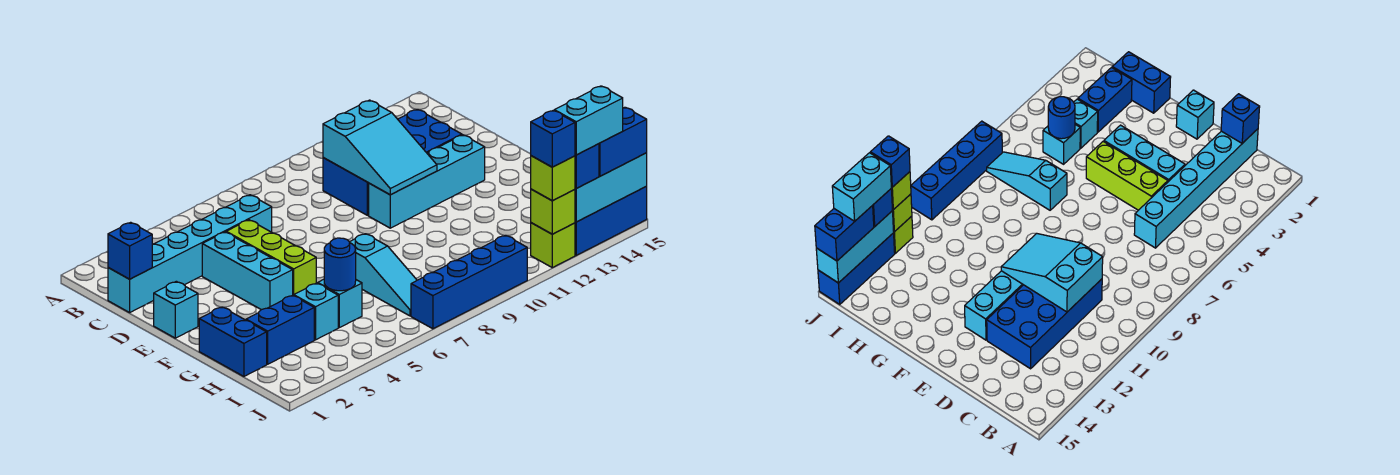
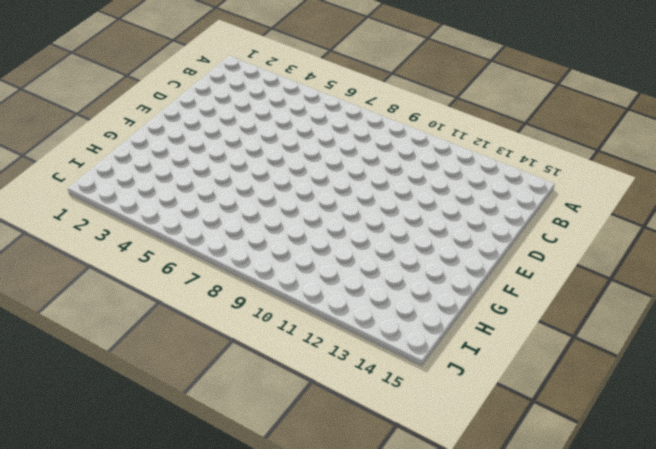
none -> cyan brick C1:C6 level 1
none -> blue brick C10:D13 level 1
none -> cyan brick D4:F4 level 1

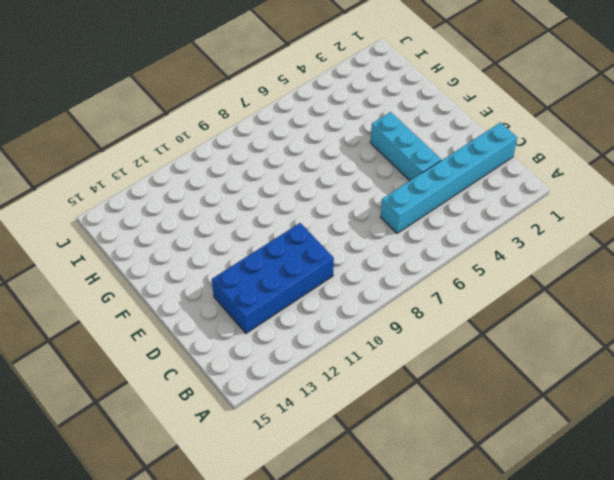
none -> lime brick D5:F5 level 1
none -> cyan brick E1 level 1
none -> cyan brick E10:E13 level 1

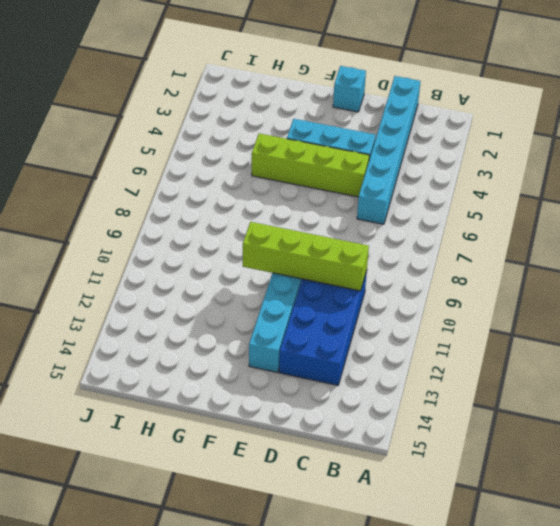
lime brick C10:F10 level 2 -> cyan slope C10:E11 level 2 top C
lime brick D5:G5 level 1 -> lime brick D5:F5 level 1
none -> blue brick G1:H1 level 1
none -> cyan slope G7:I7 level 1 top G
none -> blue brick H2:H3 level 1

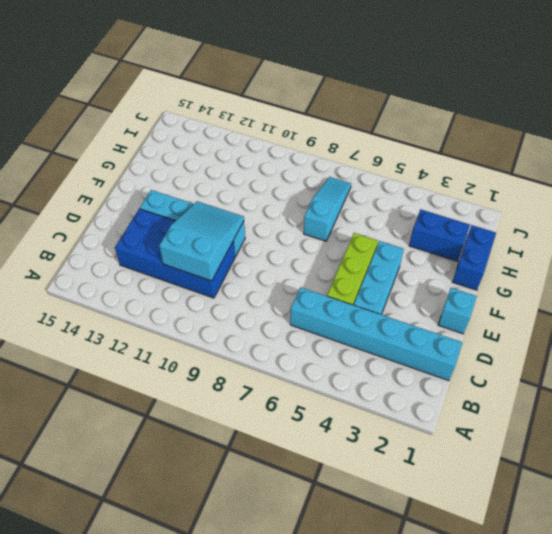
none -> cyan brick H4 level 1
none -> cyan brick H5 level 1
none -> blue brick J7:J10 level 1

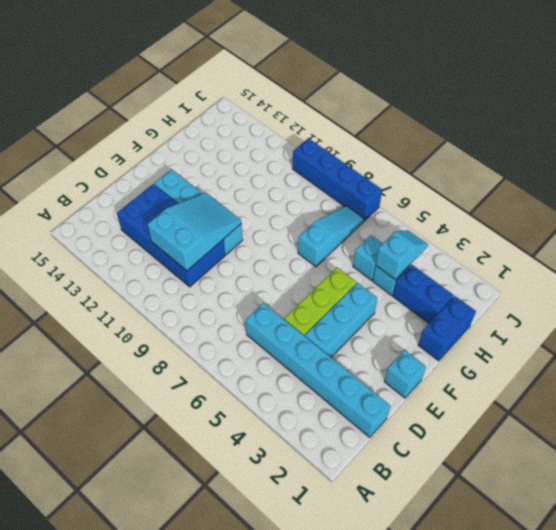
cyan slope H4:I4 level 2 top H -> none
none -> lime brick J12 level 1
none -> blue brick J13:J15 level 1
none -> blue brick C1 level 2

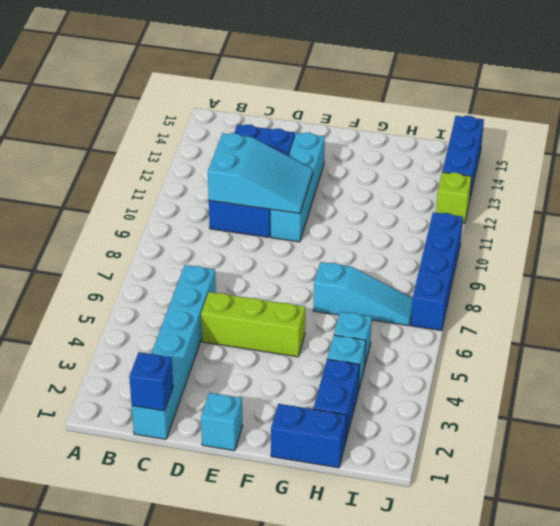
none -> cyan brick D4:F4 level 1
none -> blue round brick H5 level 2
none -> lime brick J12 level 2

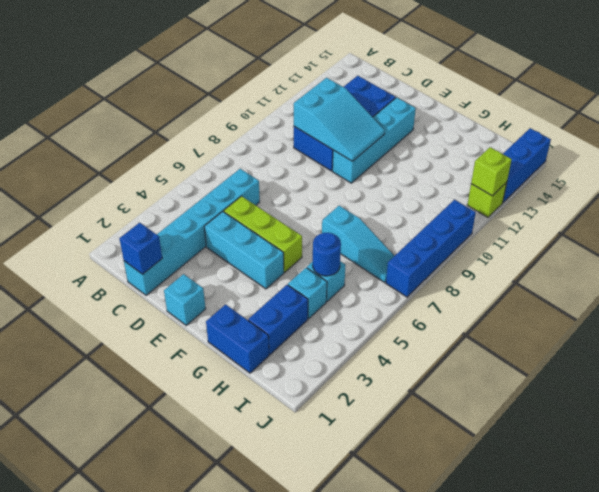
none -> cyan brick J13:J15 level 2
none -> lime brick J12 level 3
none -> blue brick J13 level 3

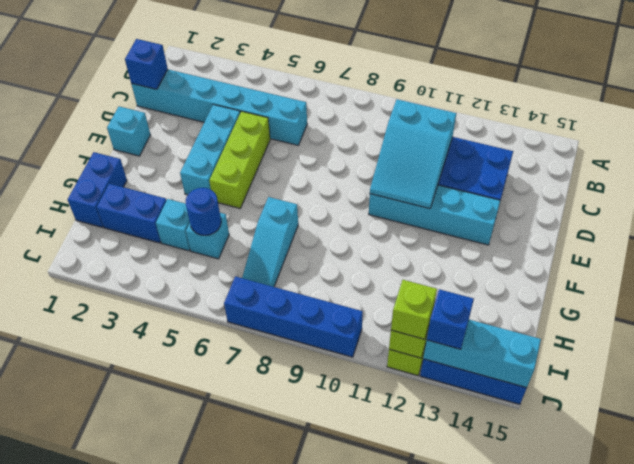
none -> blue brick J14:J15 level 3
none -> blue brick J12 level 4
none -> cyan brick J13:J14 level 4

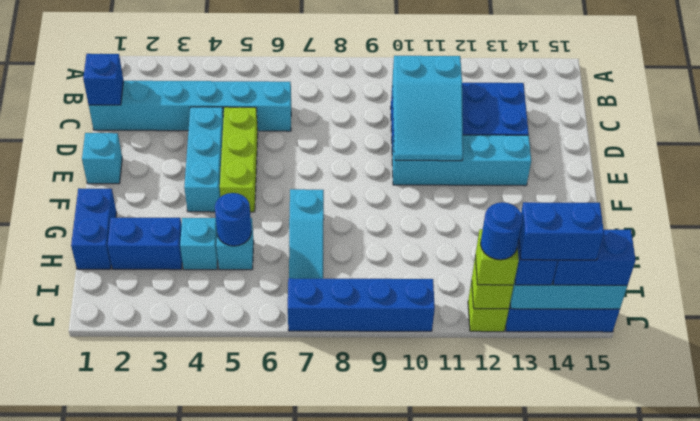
blue round brick J12 level 4 -> blue brick J12 level 4
blue brick J13:J14 level 4 -> cyan brick J13:J14 level 4

